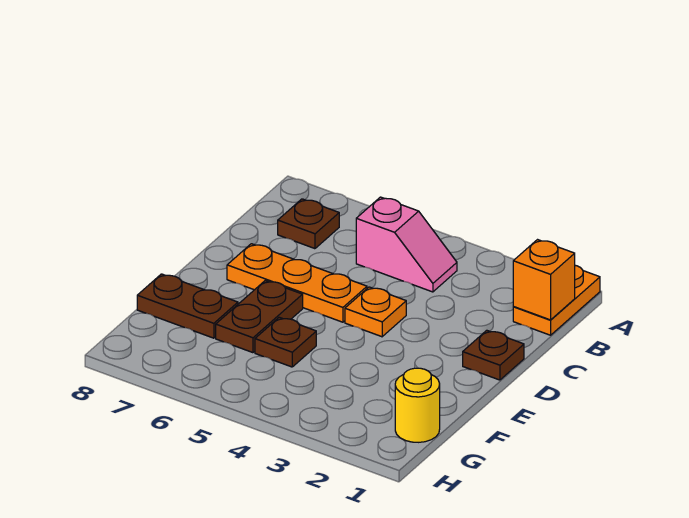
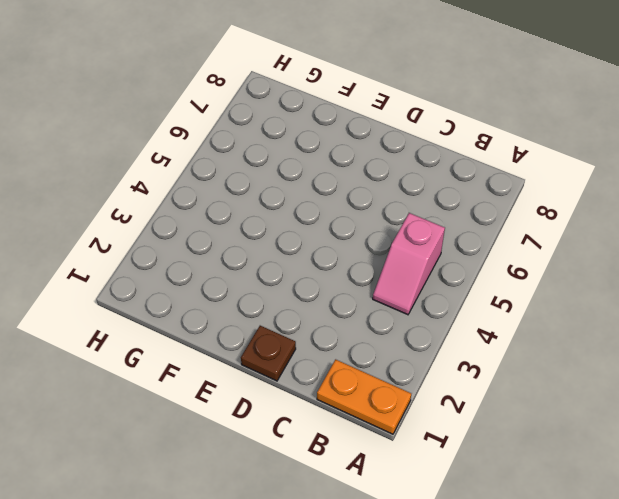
none -> brown plate B7 level 1
none -> orange plate D4 level 1

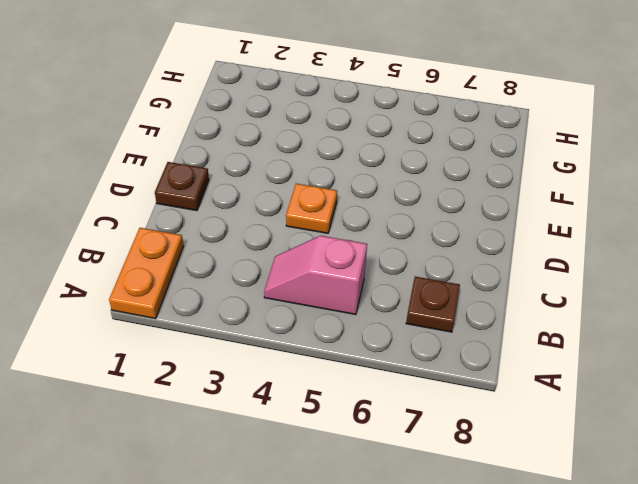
none -> orange plate D5:D7 level 1
none -> brown plate E6:F6 level 1

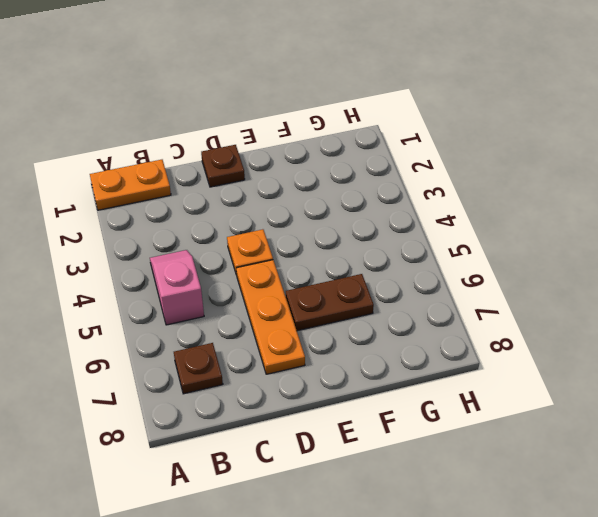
none -> brown plate F5 level 1
none -> brown plate F7:F8 level 1

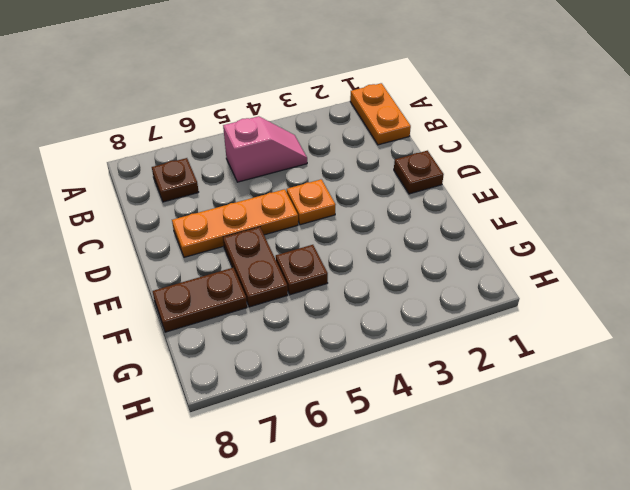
none -> yellow round brick G1 level 1
none -> orange brick B1 level 2

